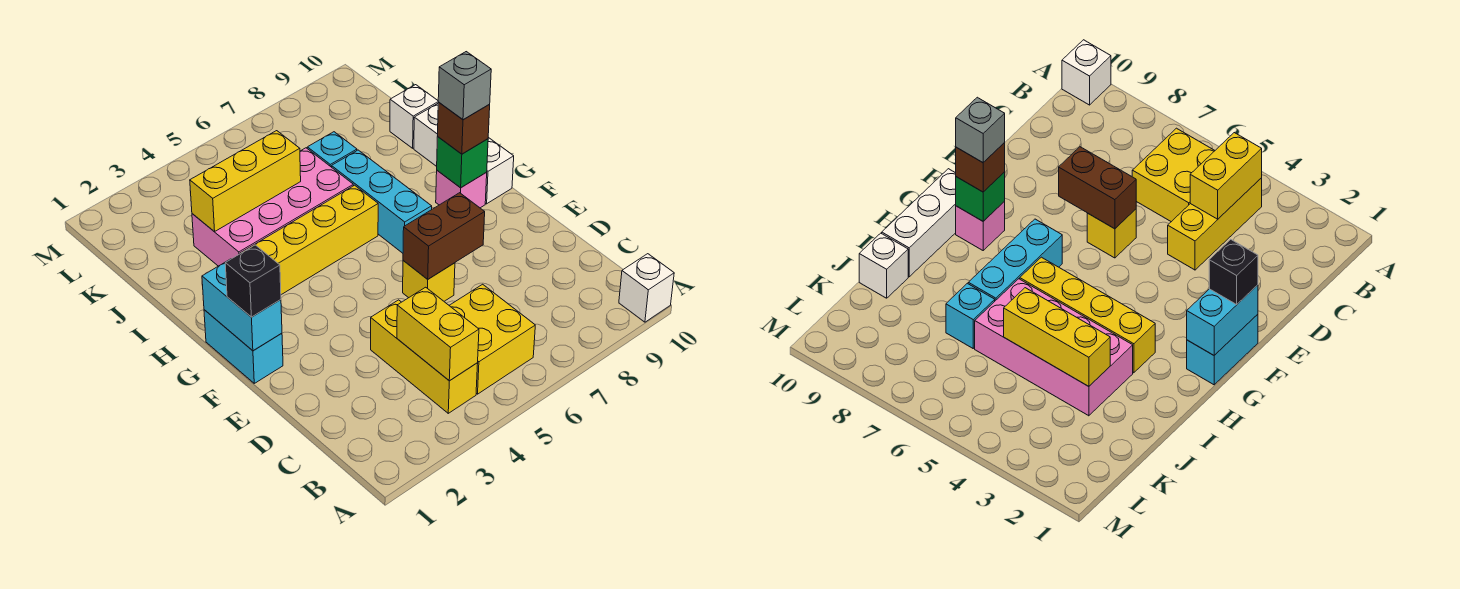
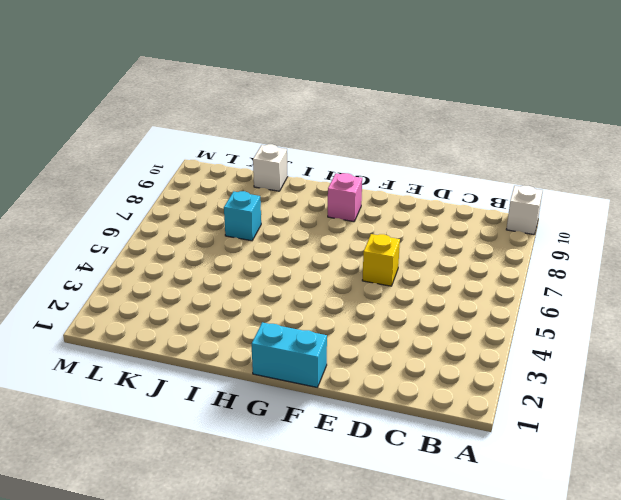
none -> yellow brick B4:D4 level 1
none -> yellow brick B5:C6 level 1
none -> cyan brick G7:I7 level 1

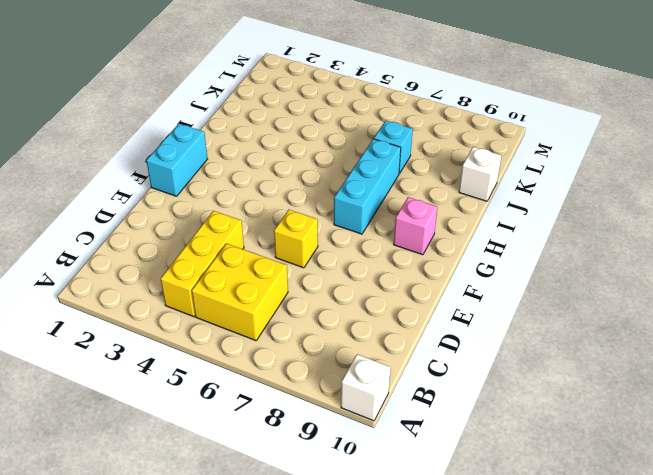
none -> white brick G10:I10 level 1
none -> yellow brick H3:H6 level 1
none -> pink brick I3:J6 level 1

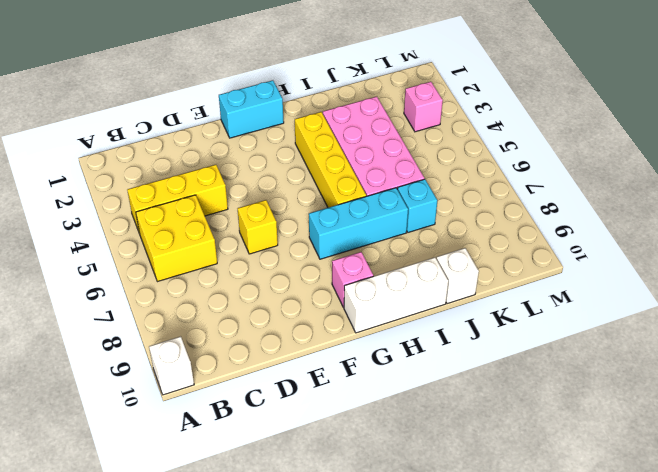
pink brick L3 level 1 -> none
none -> yellow brick B4:C4 level 2
none -> brown brick E6:E7 level 2
none -> cyan brick F1:G1 level 2

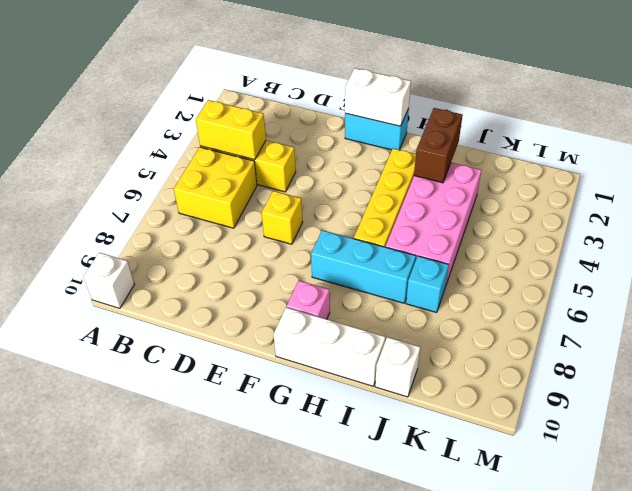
white brick F1:G1 level 2 -> cyan brick F1:G1 level 2
brown brick I2:I3 level 2 -> brown brick E6:E7 level 2
none -> green brick G9 level 2
none -> yellow brick J3:J5 level 2
none -> black brick F1 level 3

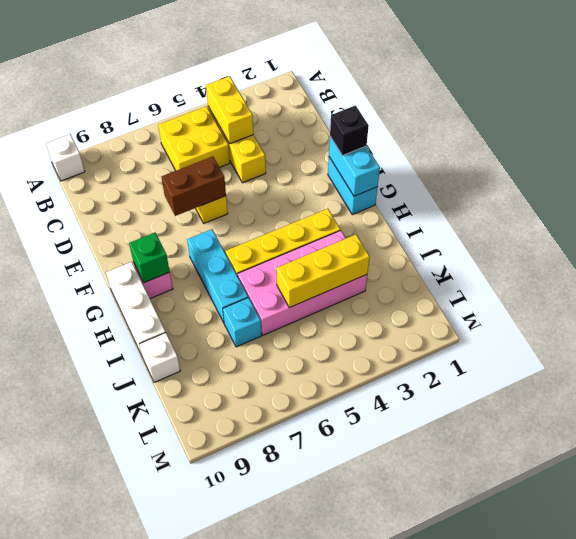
none -> brown brick G9 level 3
none -> grey brick G9 level 4

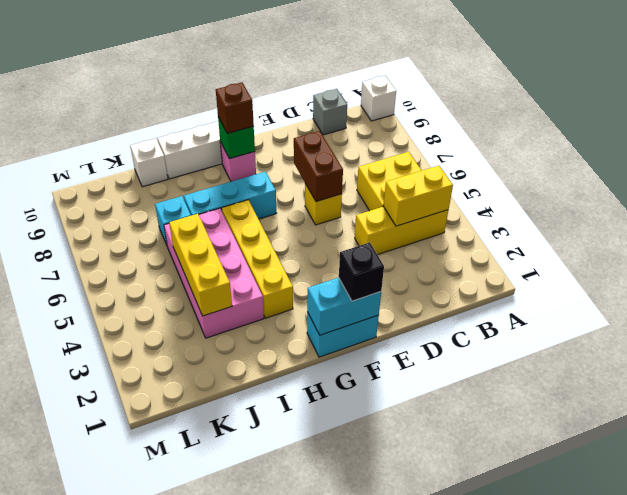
grey brick C10 level 1 -> grey brick G9 level 4

